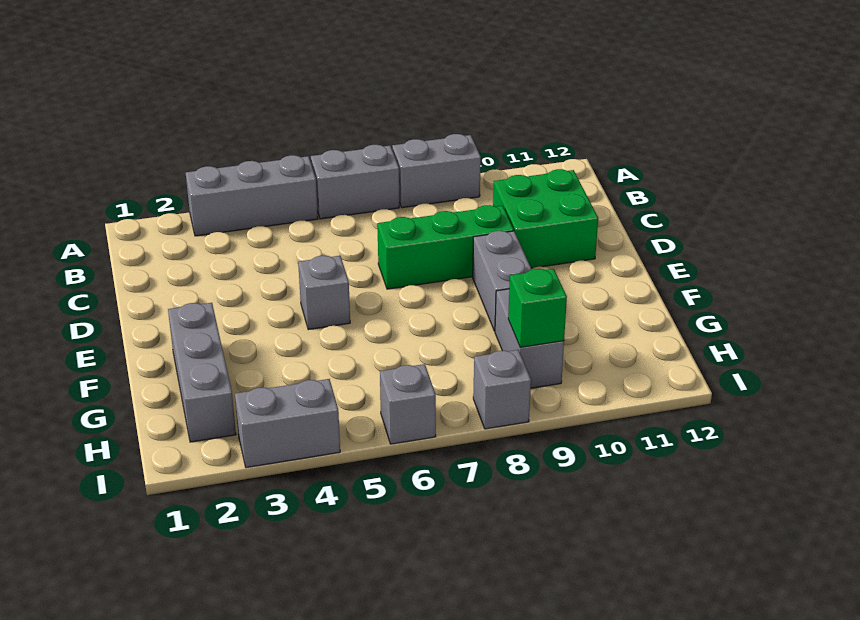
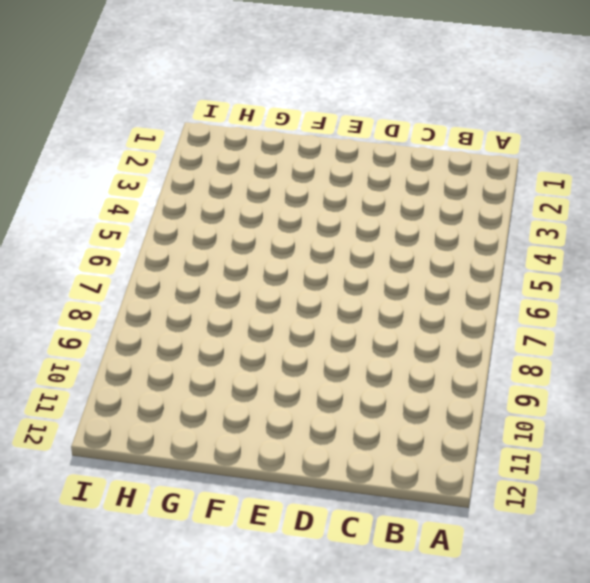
none -> grey brick A3:A5 level 1
none -> grey brick A6:A7 level 1
none -> grey brick A8:A9 level 1

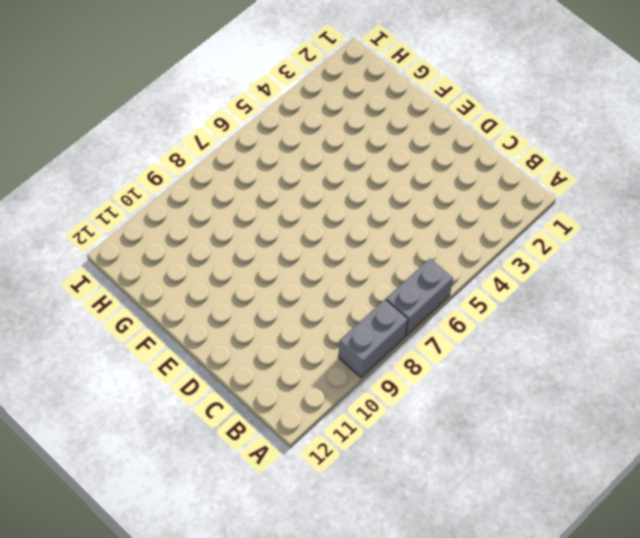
none -> grey brick A3:A5 level 1
none -> green brick C10:D11 level 1
none -> green brick D7:D9 level 1

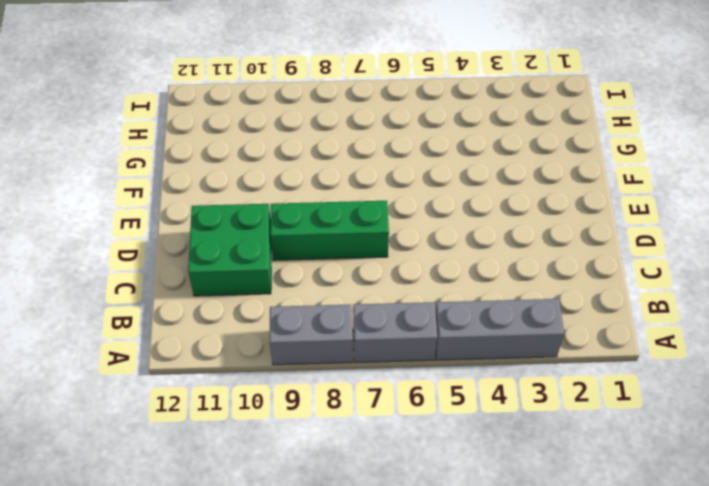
none -> grey brick E5 level 1
none -> grey brick E9:F9 level 1
none -> grey brick F2:H2 level 1

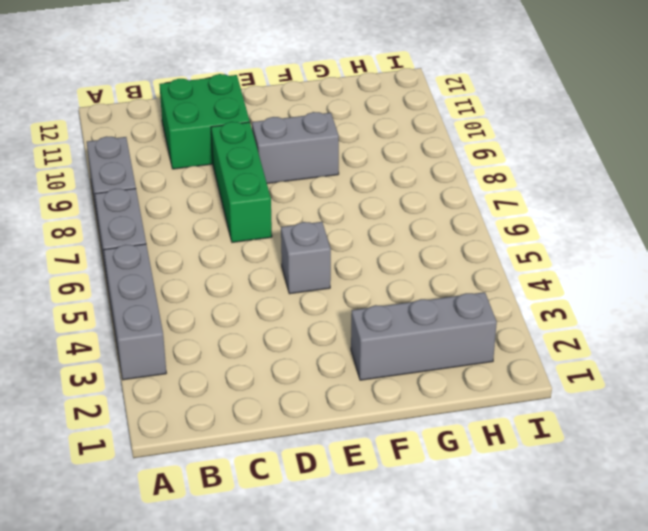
none -> grey brick G9:H9 level 1
none -> grey brick I3:I4 level 1
none -> grey brick I6 level 1

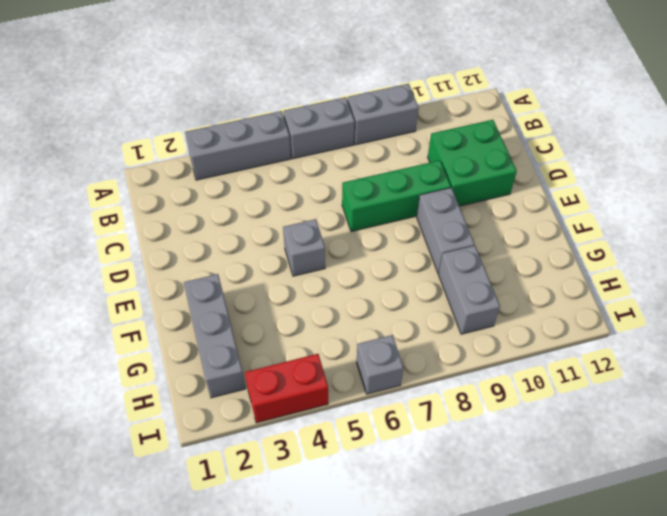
red brick I3:I4 level 1 -> grey brick I3:I4 level 1
none -> grey brick I8 level 1
none -> green brick H9 level 2

